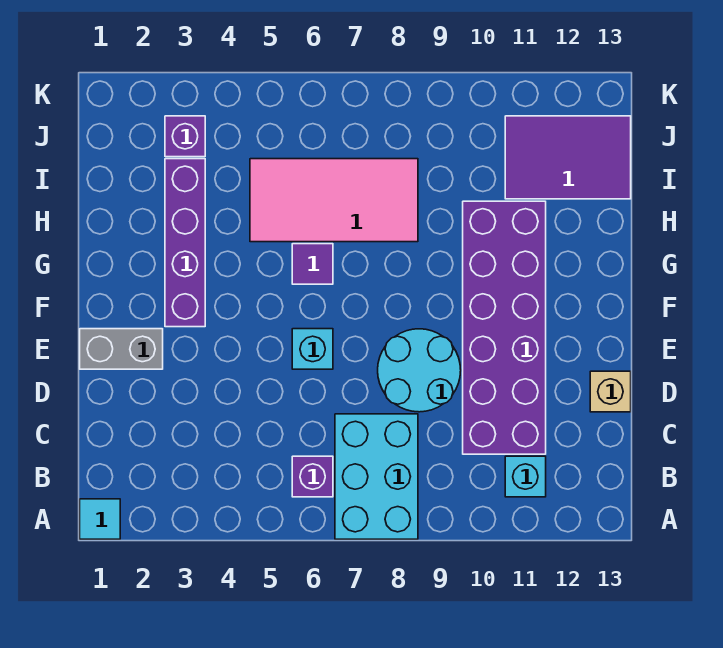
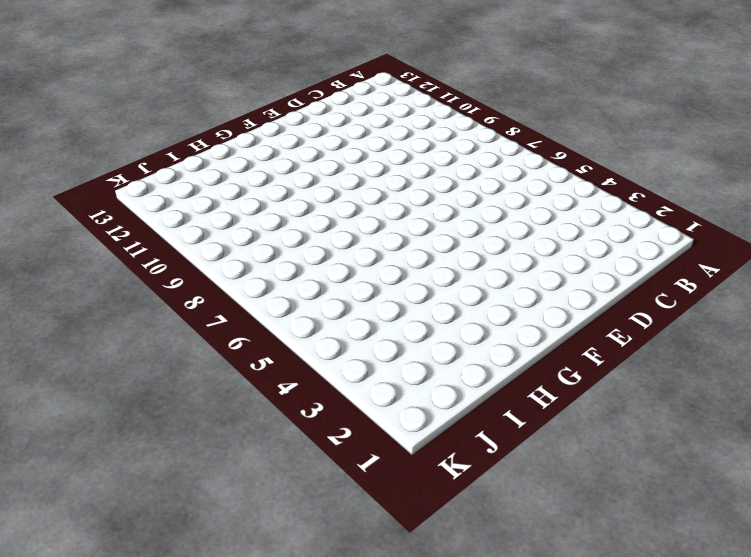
none -> cyan tile A1 level 1
none -> cyan brick A7:C8 level 1
none -> purple brick B6 level 1

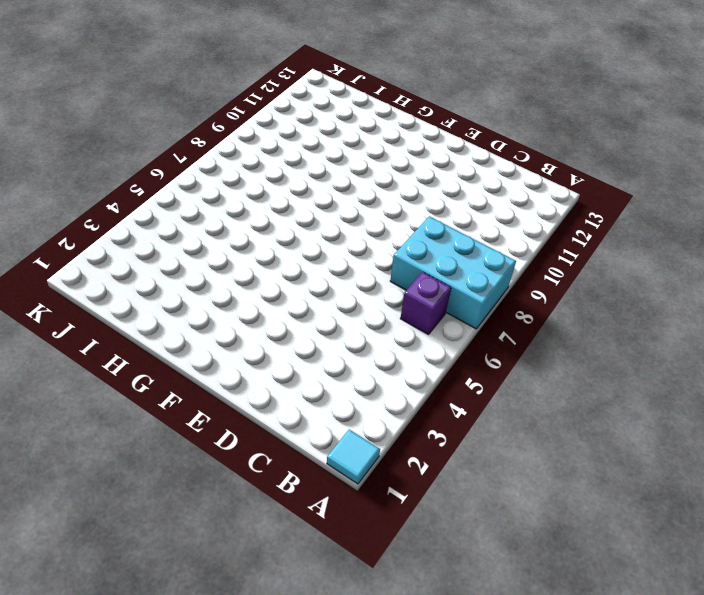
none -> cyan brick B11 level 1
none -> purple brick C10:H11 level 1
none -> cyan round brick D8:E9 level 1

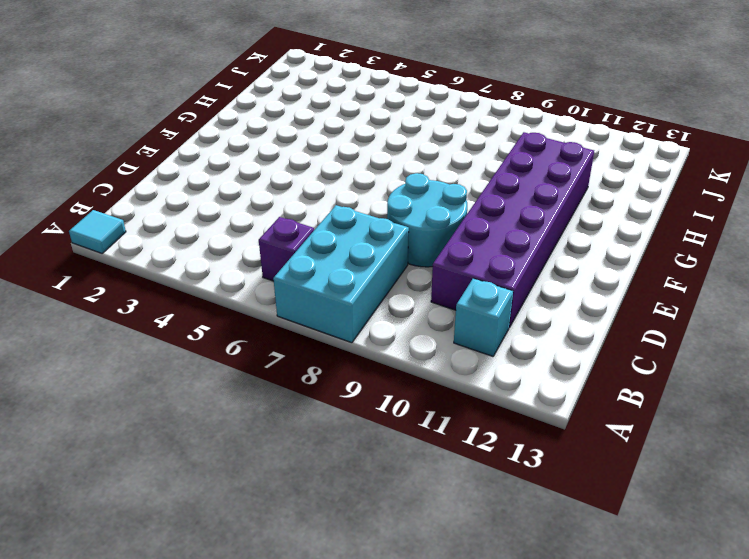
none -> tan brick D13 level 1
none -> grey brick E1:E2 level 1
none -> cyan brick E6 level 1

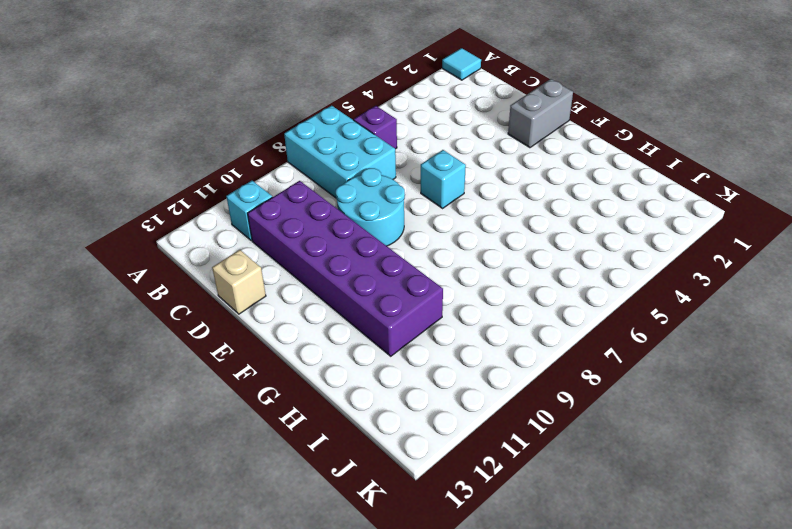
none -> purple brick F3:I3 level 1
none -> purple tile G6 level 1
none -> pink tile H5:I8 level 1

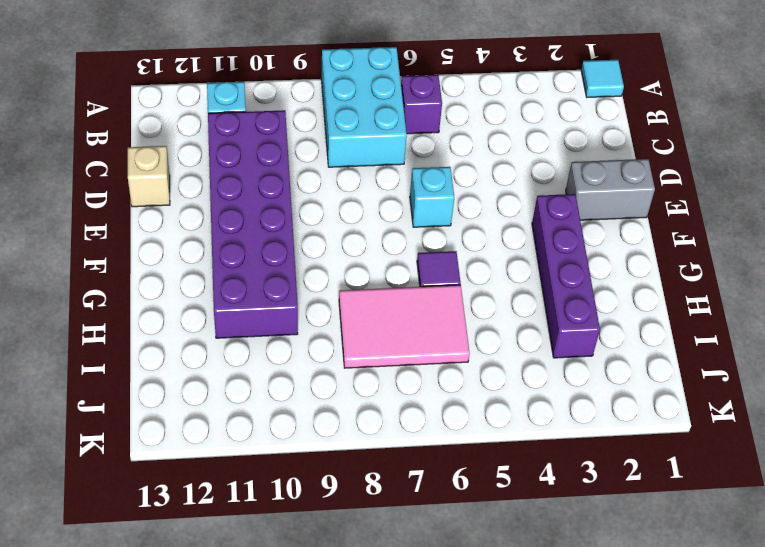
pink tile H6:I8 level 1 -> pink tile H5:I8 level 1
none -> cyan round brick D8:E9 level 1
none -> purple tile I11:J13 level 1
none -> purple brick J3 level 1

